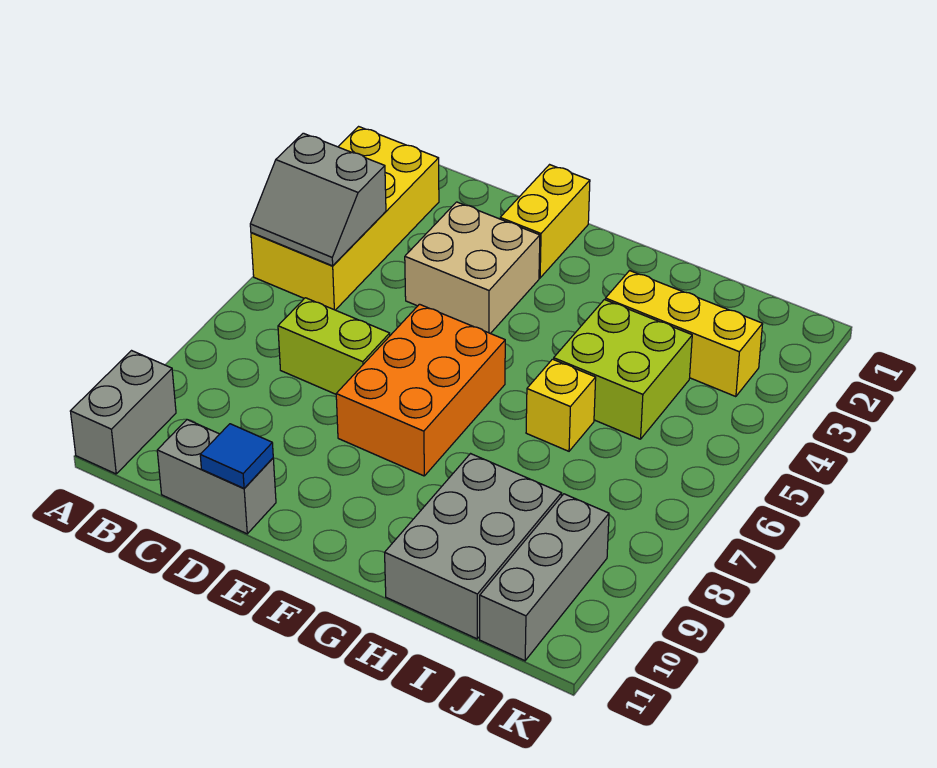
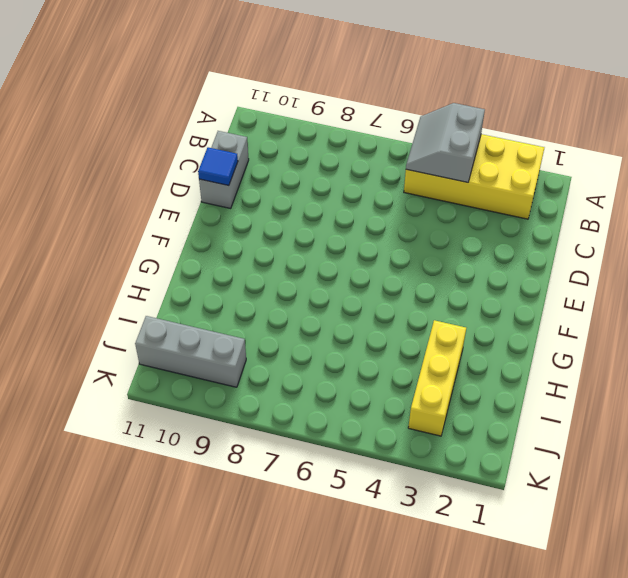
none -> grey brick A10:A11 level 1
none -> lime brick C7:D7 level 1
none -> tan brick D3:E4 level 1

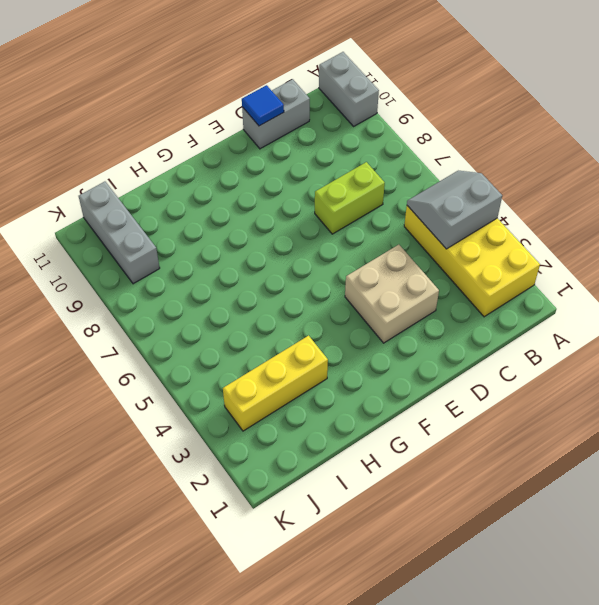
none -> yellow brick E1:E2 level 1
none -> orange brick E6:F8 level 1
none -> lime brick H4:I5 level 1

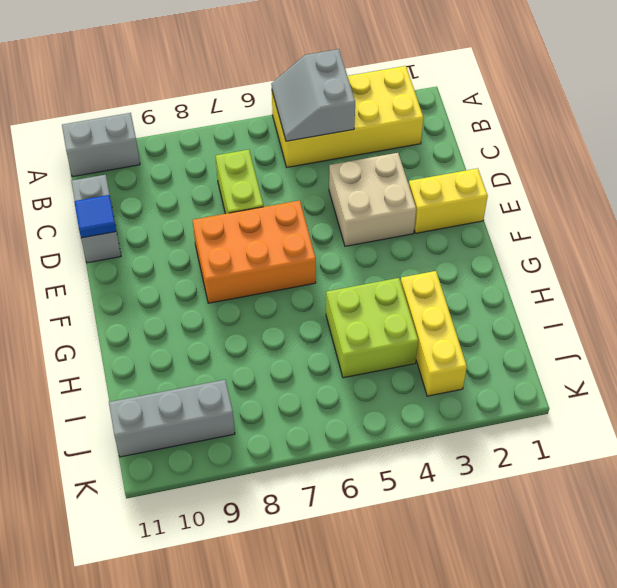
none -> yellow brick H6 level 1
none -> grey brick H9:I11 level 1

